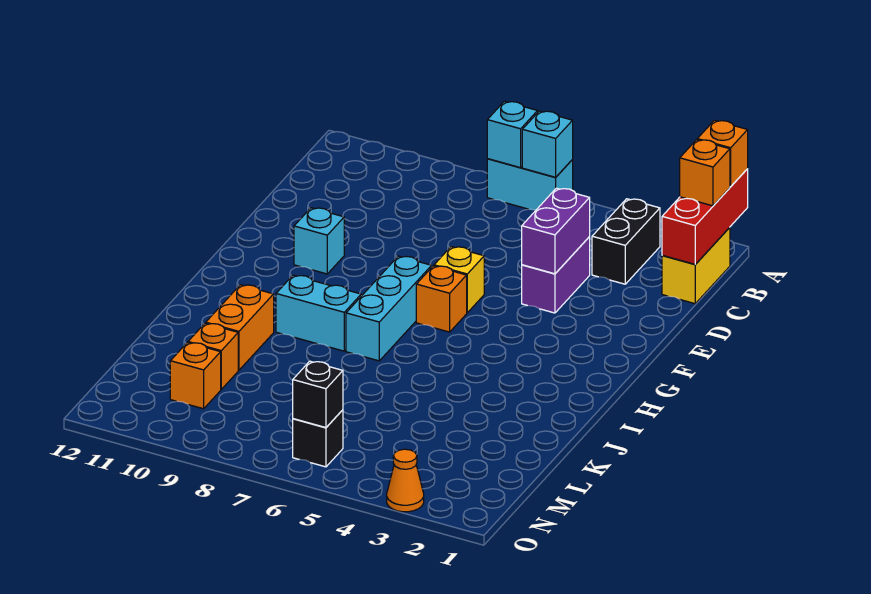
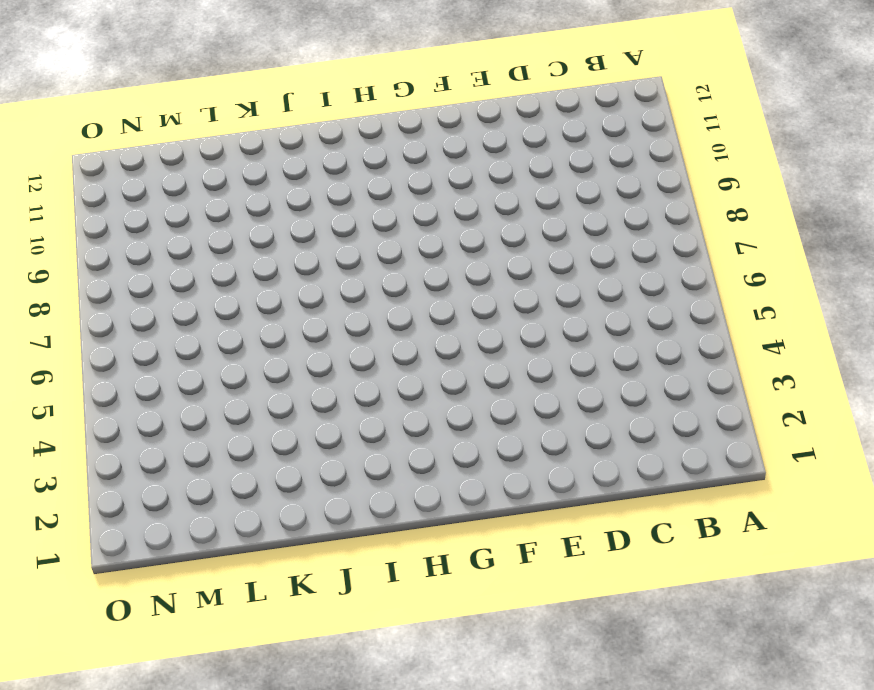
none -> cyan brick A6:A7 level 1
none -> yellow brick B1:C1 level 1
none -> black brick B3:C3 level 1

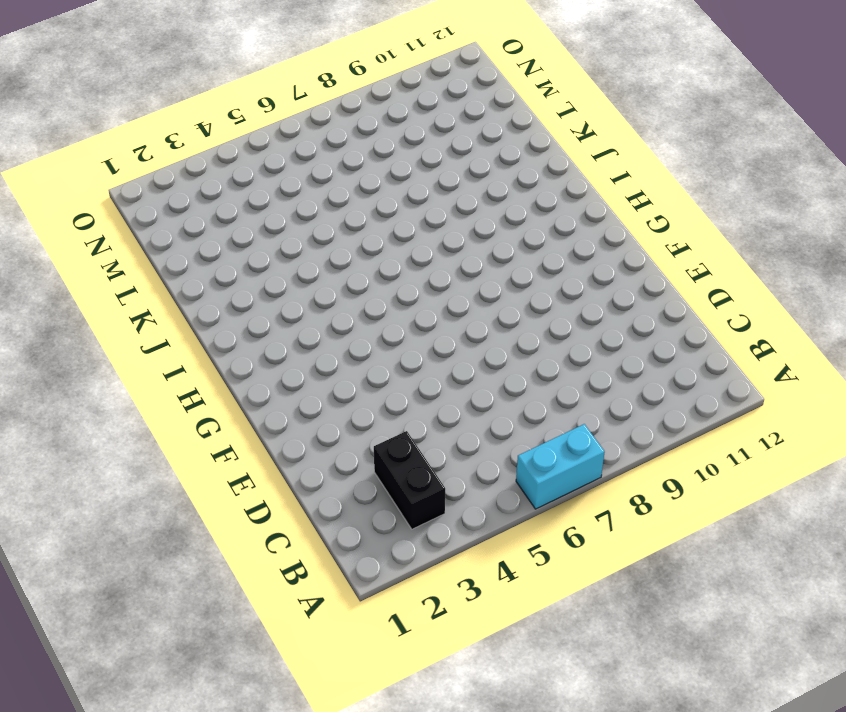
none -> yellow brick B1:C1 level 1
none -> purple brick D4:E4 level 1
none -> yellow brick F6 level 1

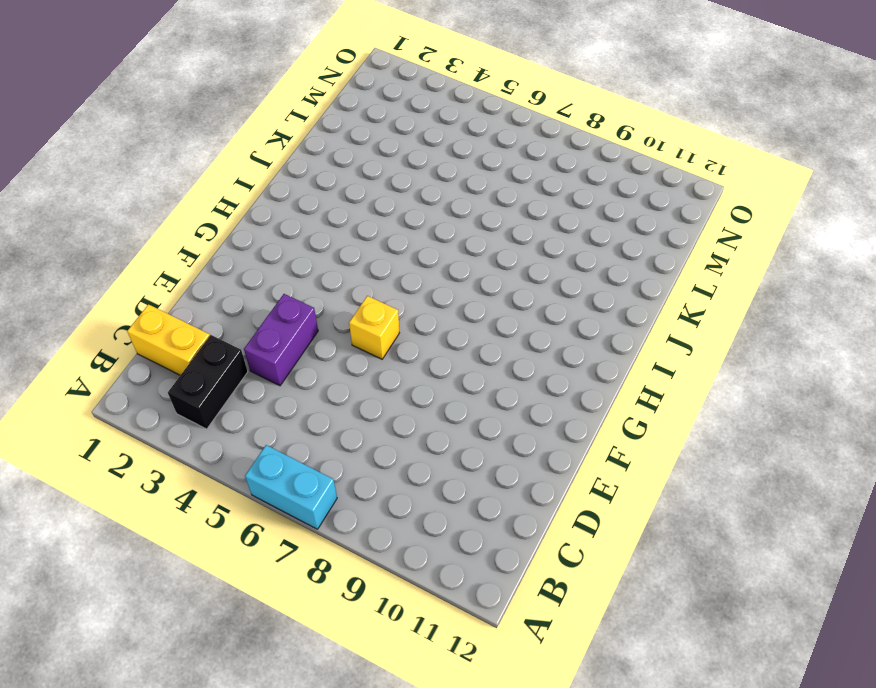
yellow brick C1:C2 level 1 -> yellow brick B1:C1 level 1
none -> cyan brick F10 level 1
none -> orange brick G6 level 1
none -> cyan brick G7:I7 level 1

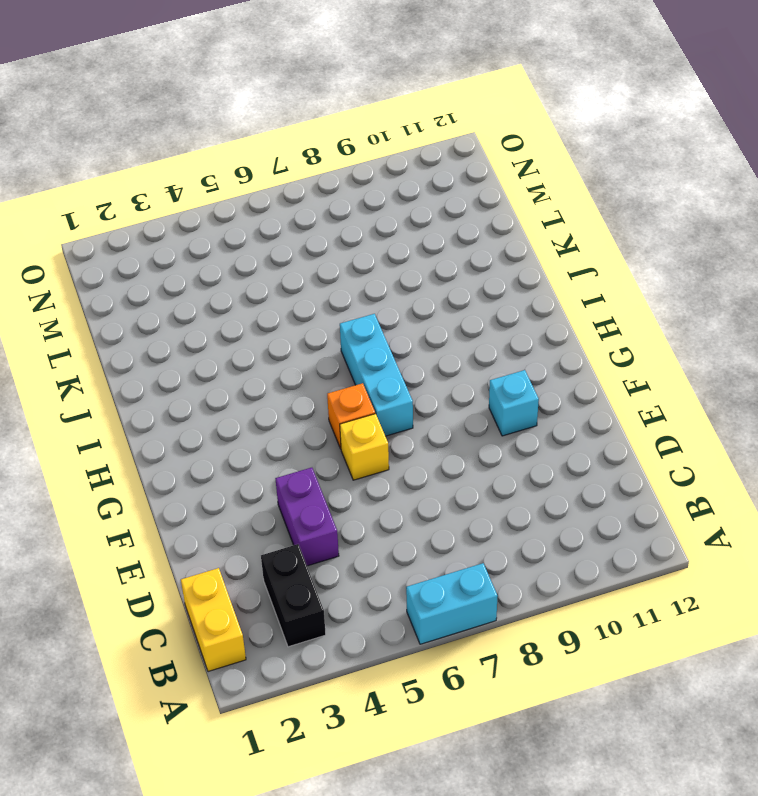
none -> cyan brick I8:I9 level 1
none -> orange brick J10:K10 level 1
none -> orange brick L10 level 1

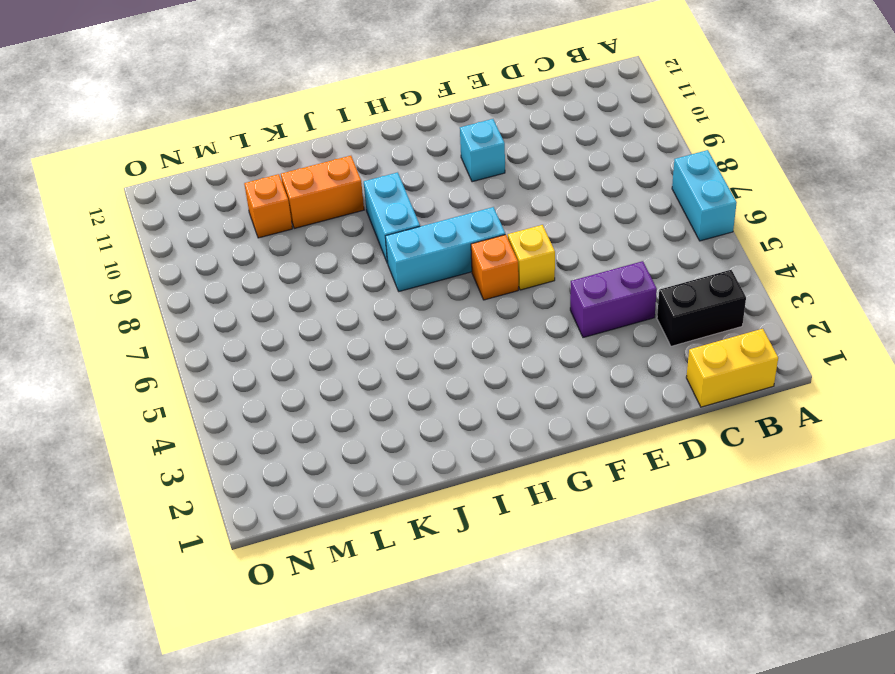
none -> orange brick M10 level 1
none -> black brick N6 level 1
none -> orange cone O3 level 1

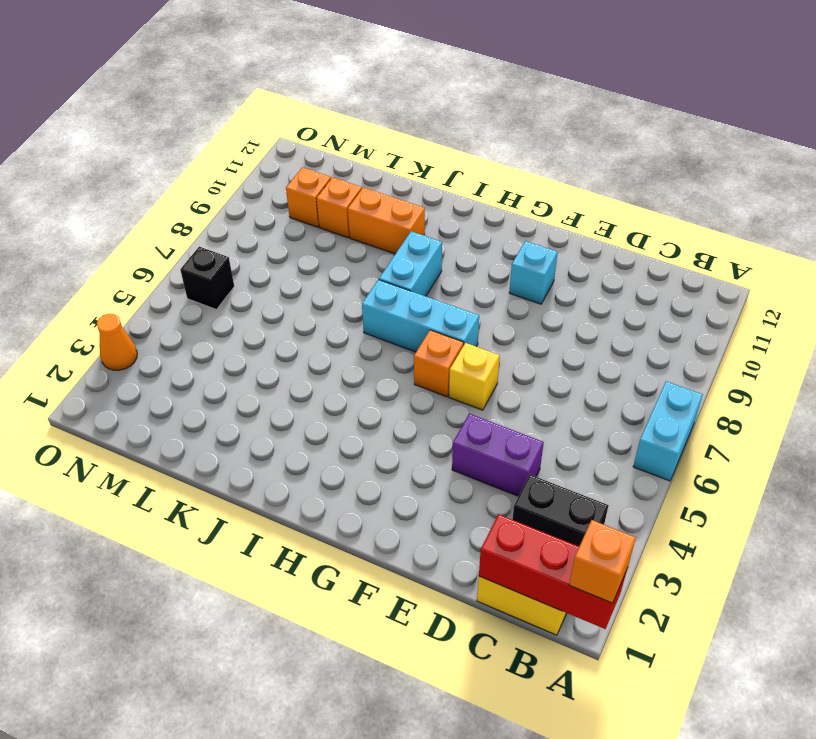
none -> cyan brick A6 level 2
none -> cyan brick A7 level 2
none -> purple brick D4:E4 level 2

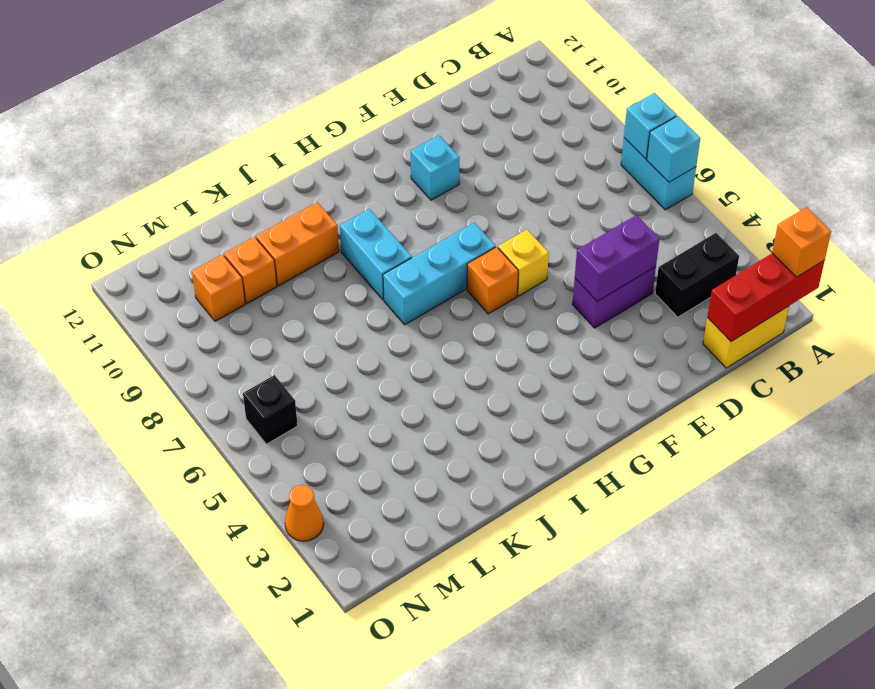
none -> black brick N6 level 2
none -> orange brick B1 level 3

